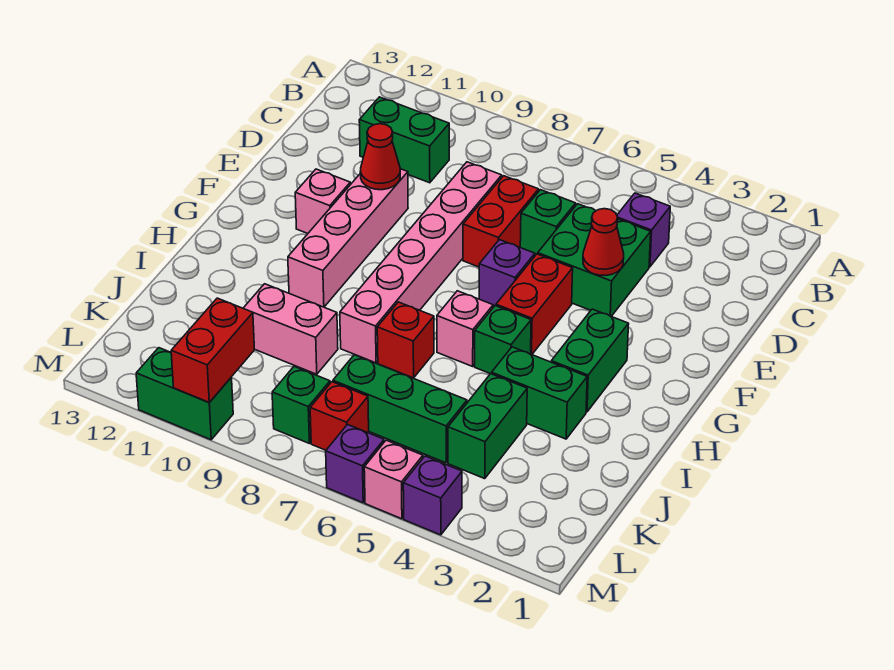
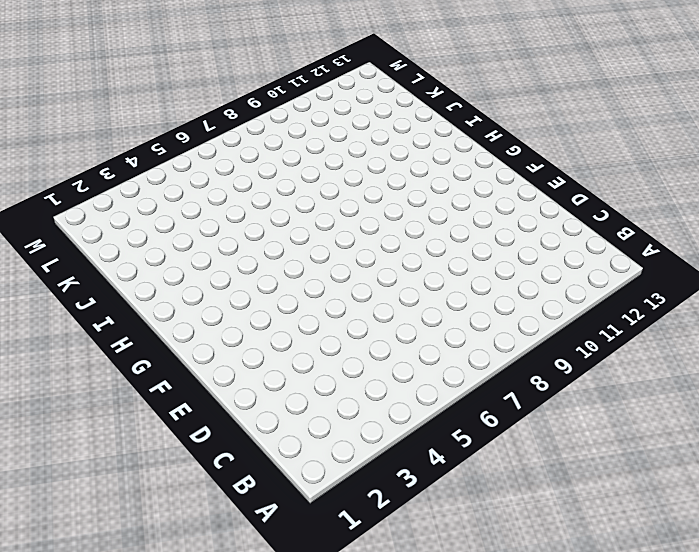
none -> purple brick C4 level 1
none -> green brick C10:C11 level 1
none -> green brick D4:E5 level 1

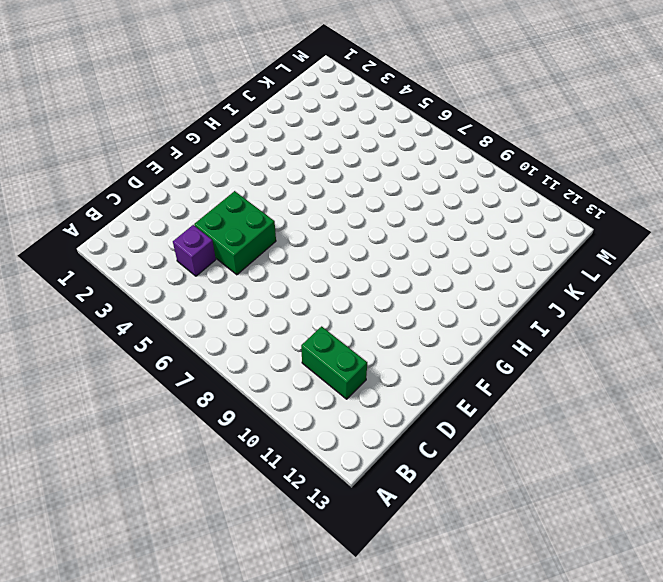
none -> green brick D6 level 1
none -> red brick D7:E7 level 1
none -> pink brick D8:I8 level 1

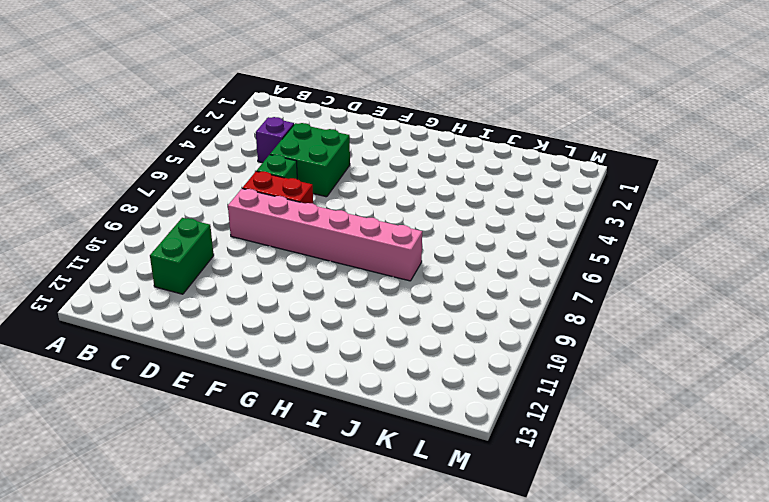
none -> pink brick E10:H10 level 1
none -> red brick F5:G5 level 1
none -> purple brick F6 level 1

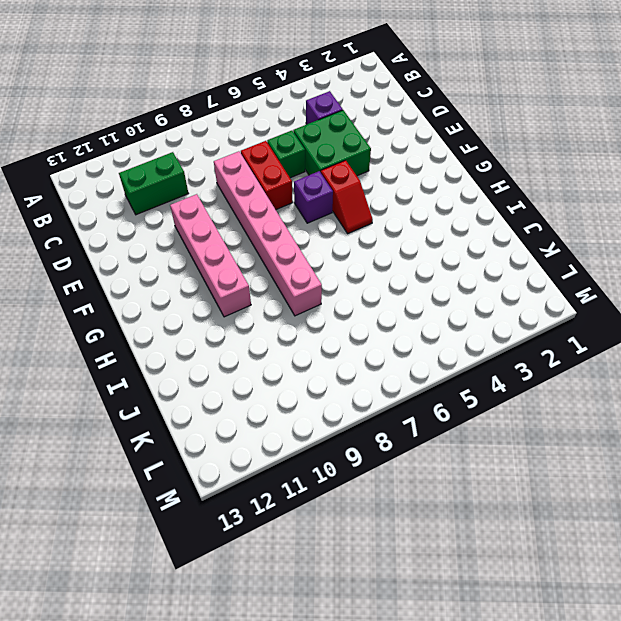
red slope F5:G5 level 1 top F -> red brick F5:G5 level 1
none -> pink brick F11 level 1
none -> green brick G3:H3 level 1
none -> green brick H5 level 1

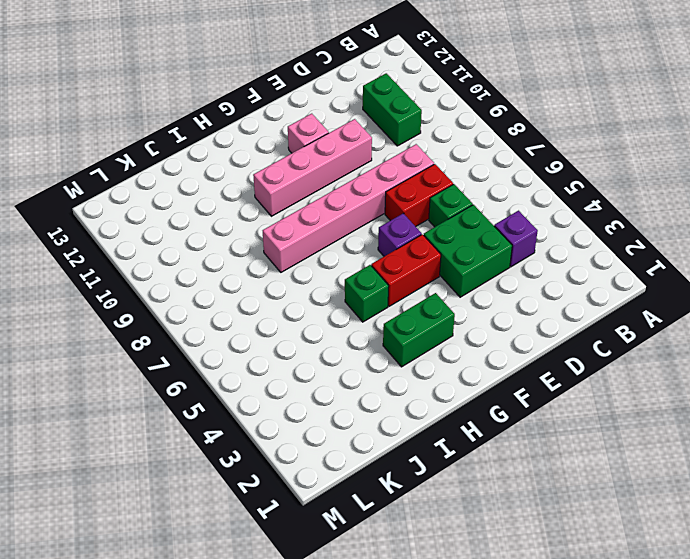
none -> pink brick H6 level 1
none -> green brick I3:I4 level 1
none -> red brick I7 level 1

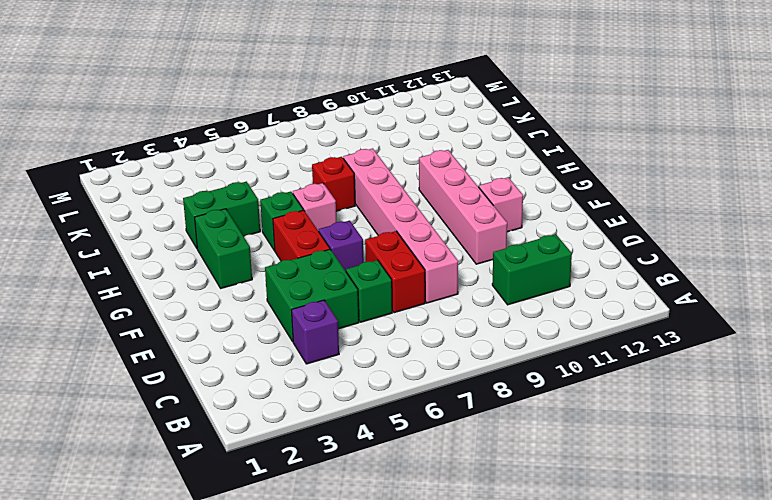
none -> green brick J4:K4 level 1
none -> pink brick J9:J10 level 1
none -> green brick K5:K7 level 1

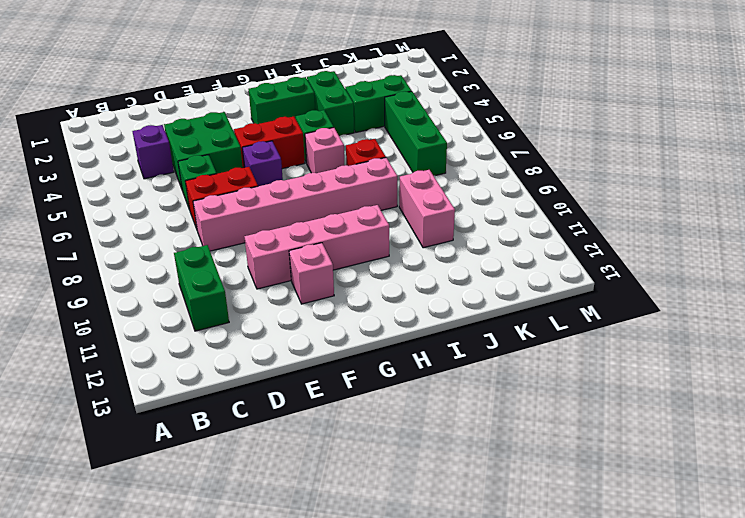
none -> red brick L7 level 1
none -> green brick L8 level 1
none -> purple brick M4 level 1

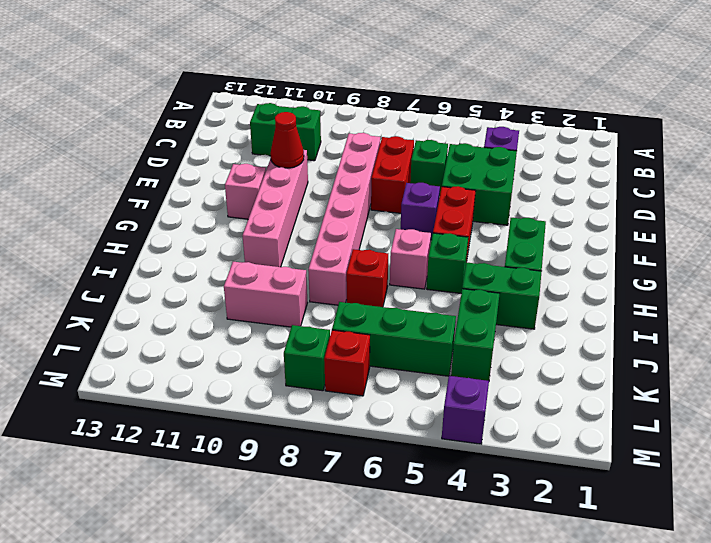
none -> pink brick M5 level 1
none -> purple brick M6 level 1
none -> green brick M10:M11 level 1

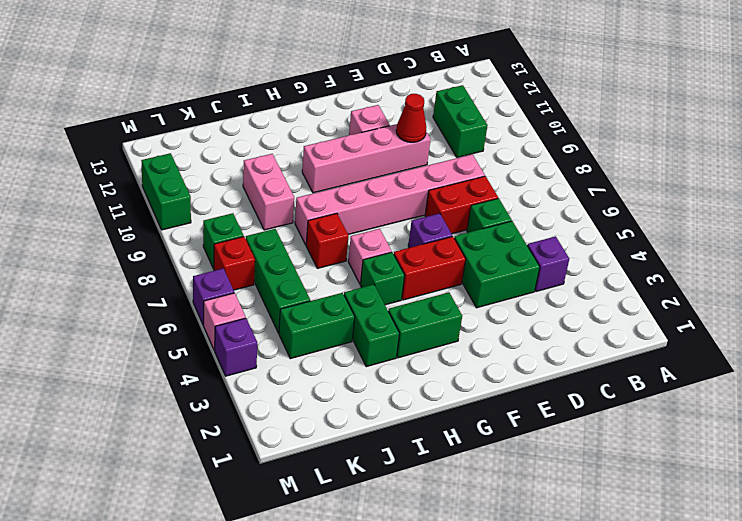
none -> red cone E4 level 2
none -> red brick L10:M10 level 2

